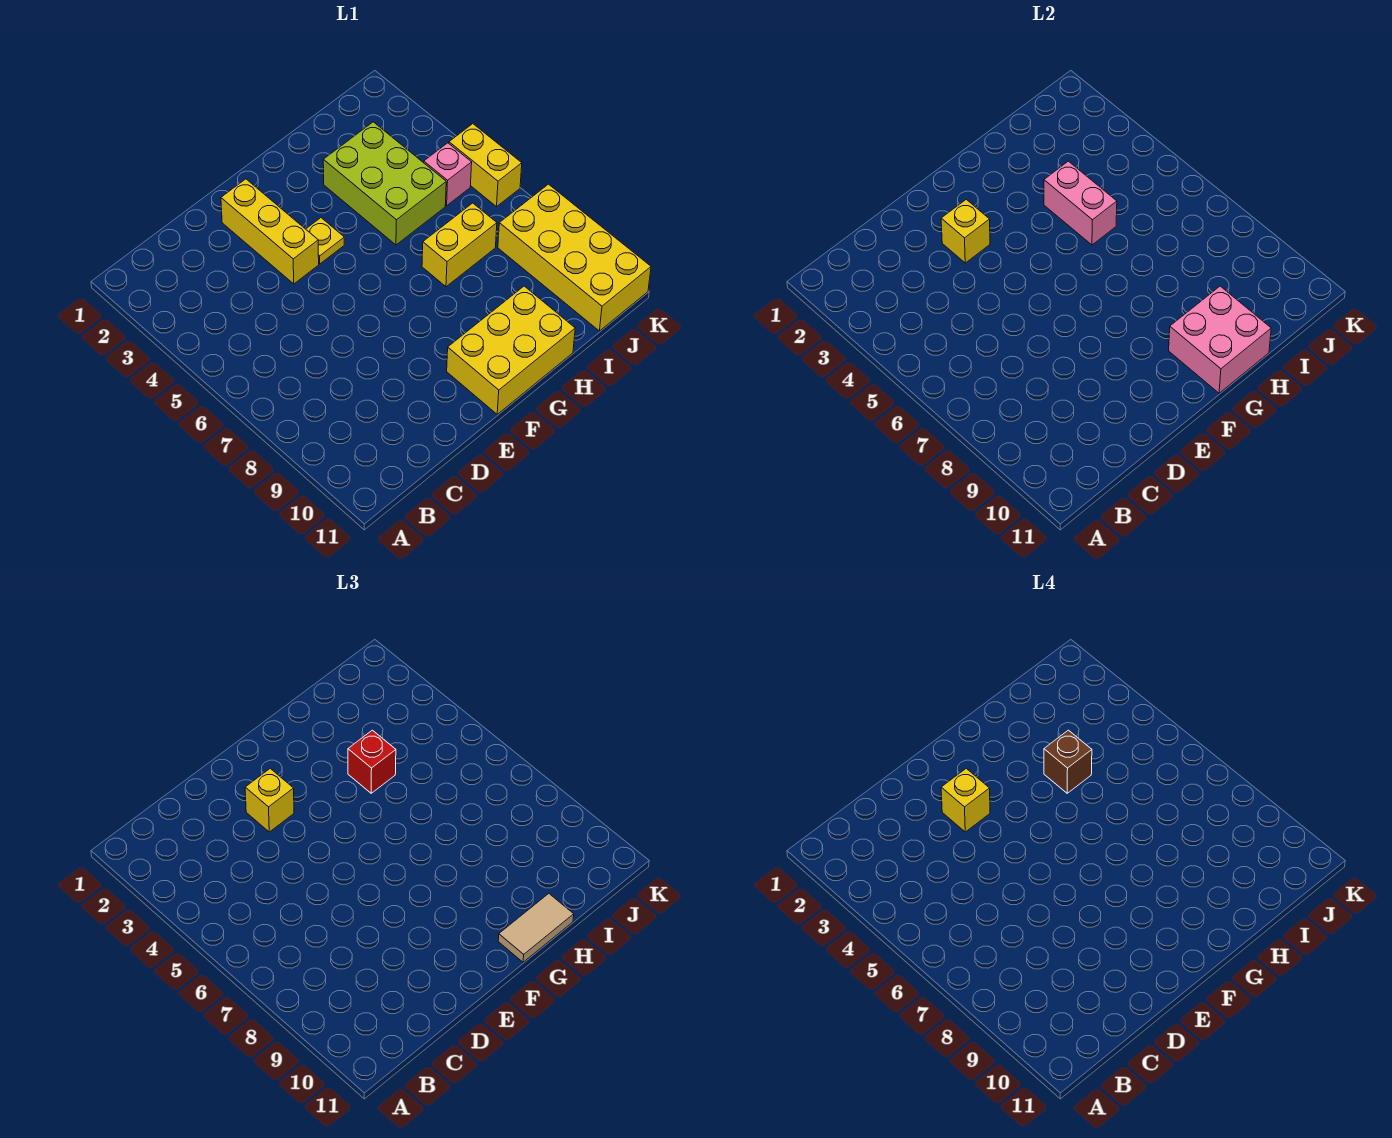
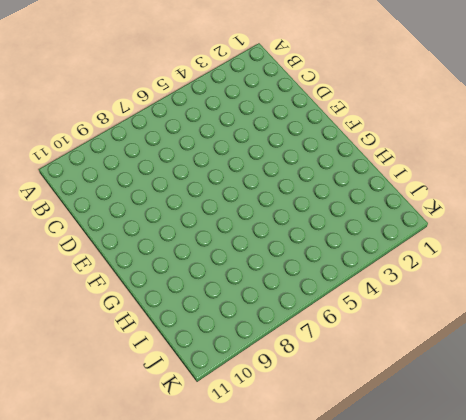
none -> yellow brick E2:E4 level 1
none -> yellow plate F4 level 1
none -> yellow brick F10:H11 level 1

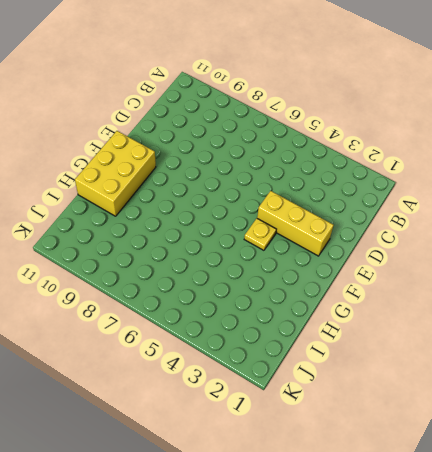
none -> lime brick H3:I5 level 1
none -> yellow brick H7:I7 level 1
none -> pink brick J5 level 1

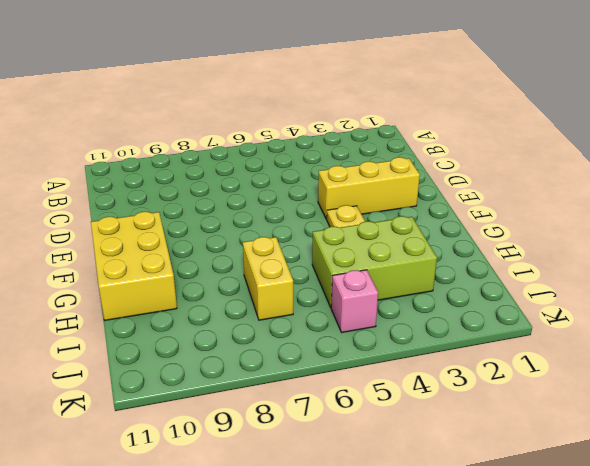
none -> yellow brick J8:K11 level 1
none -> yellow brick K5:K6 level 1
none -> yellow brick E3 level 2

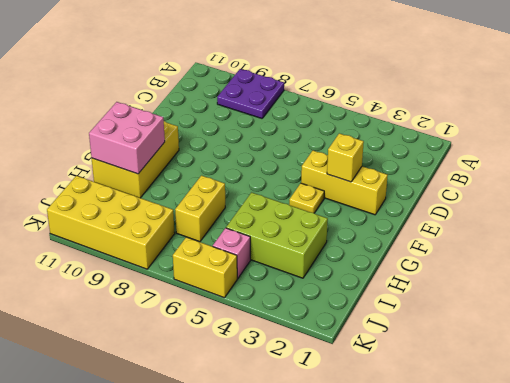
purple plate A8:B9 level 1 -> none
none -> pink brick H4:H5 level 2
none -> yellow brick E3 level 3
none -> tan tile G11:H11 level 3

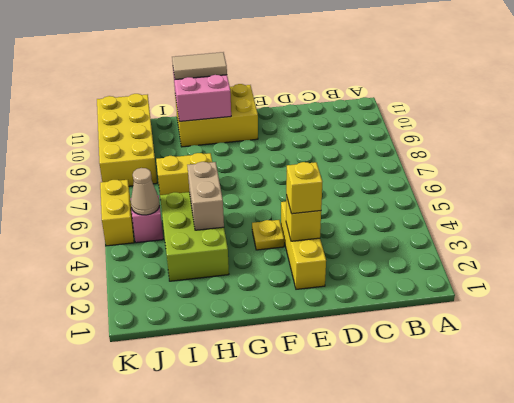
tan brick H4:H5 level 2 -> pink brick H4:H5 level 2
tan cone J5 level 2 -> none
none -> red brick H4 level 3
none -> yellow brick E3 level 4
none -> brown brick H4 level 4

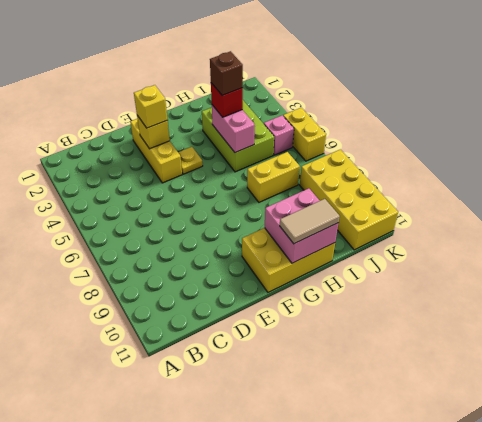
none -> yellow brick E3 level 4

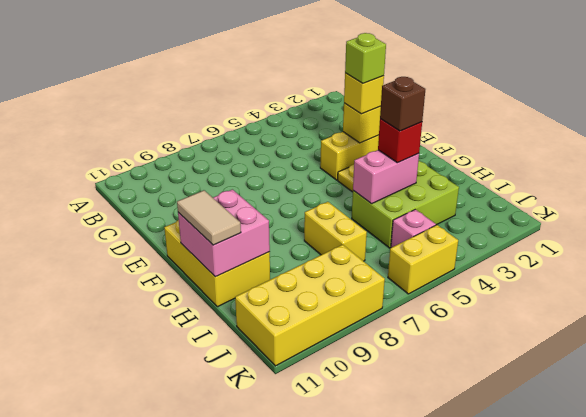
lime brick E3 level 4 -> yellow brick E3 level 4

